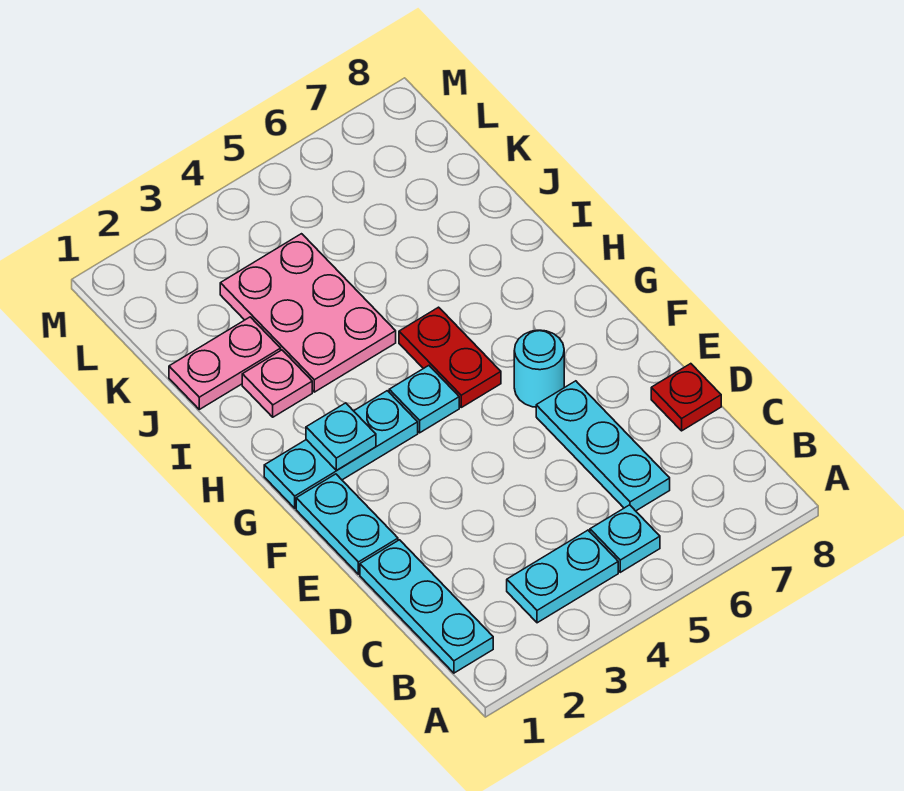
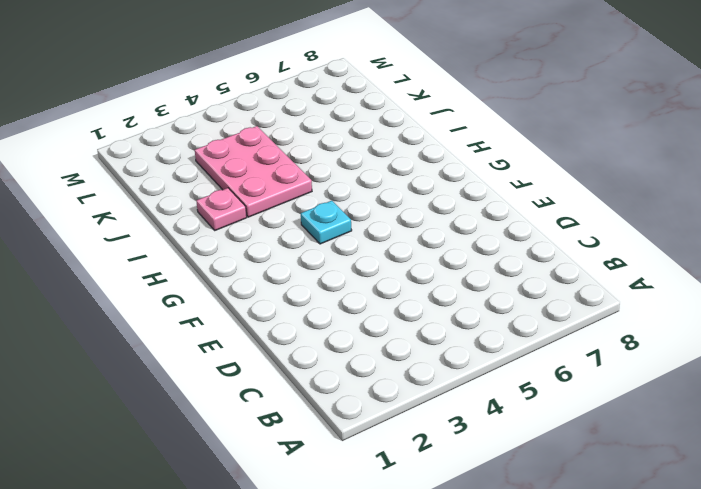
none -> cyan plate B1:D1 level 1
none -> cyan plate B3:B4 level 1
none -> cyan plate B5 level 1

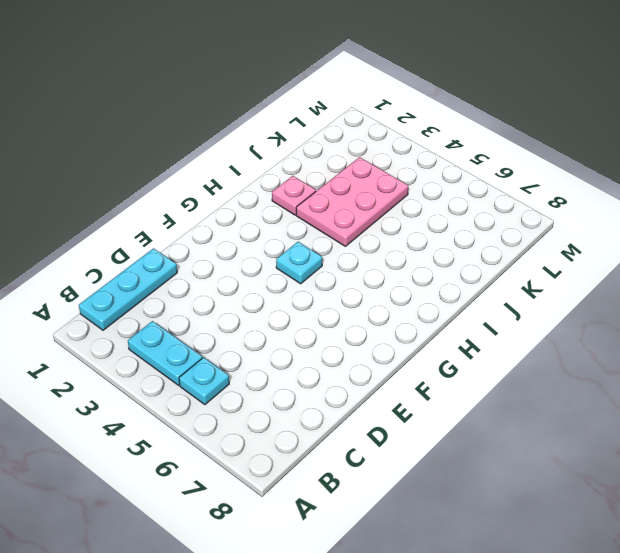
none -> cyan plate C6:E6 level 1
none -> red plate D8 level 1
none -> cyan plate E1:F1 level 1

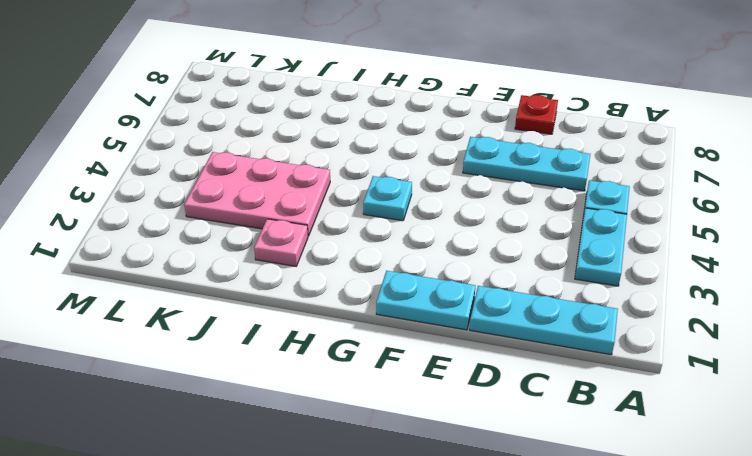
none -> cyan round brick F6 level 1
none -> cyan plate G1:G3 level 1
none -> red plate G5:H5 level 1

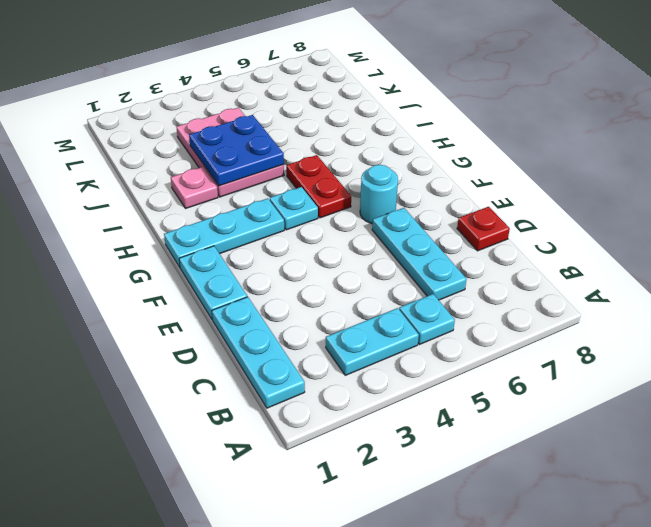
blue plate I3:J4 level 2 -> none
none -> pink plate J1:J2 level 1
none -> cyan plate G2 level 2

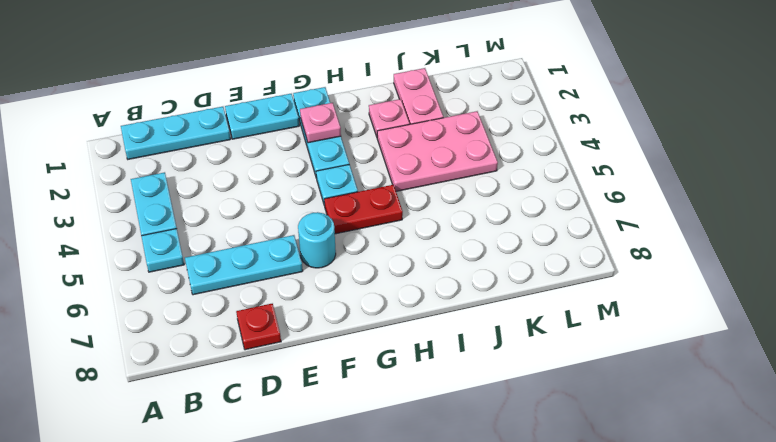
pink plate G2 level 2 -> cyan plate G2 level 2

